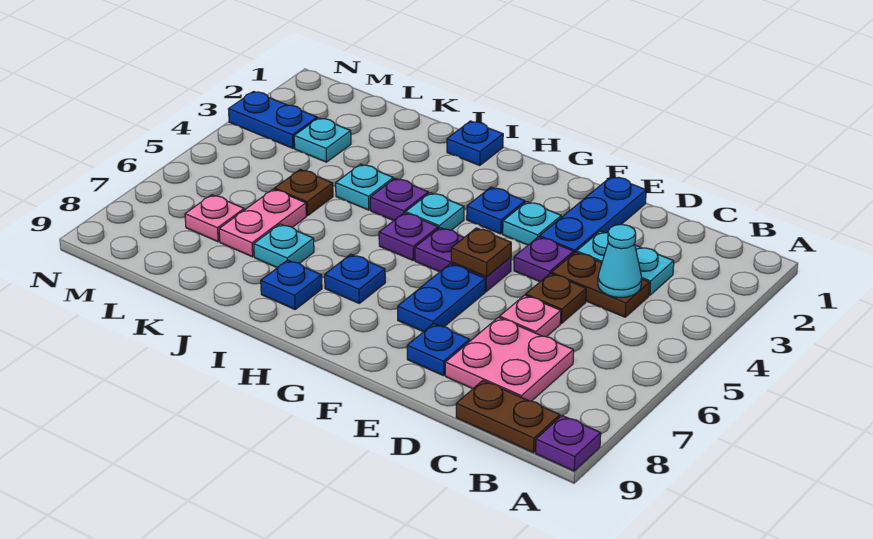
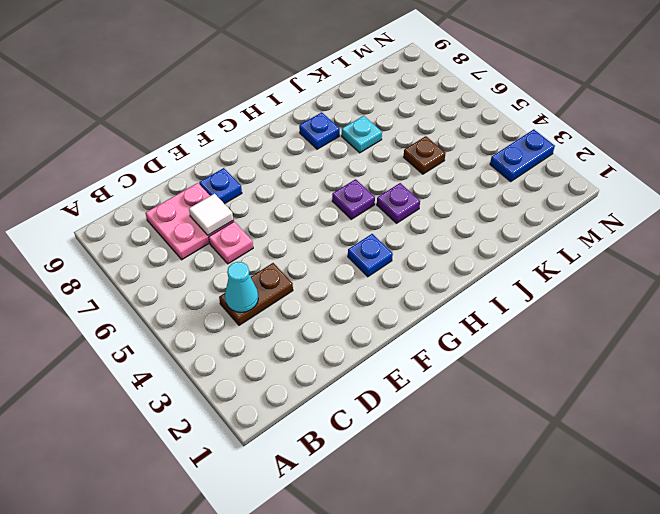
white tile D7 level 2 -> none
none -> purple plate A9 level 1
none -> brown plate B9:C9 level 1
none -> cyan plate C3:D3 level 1

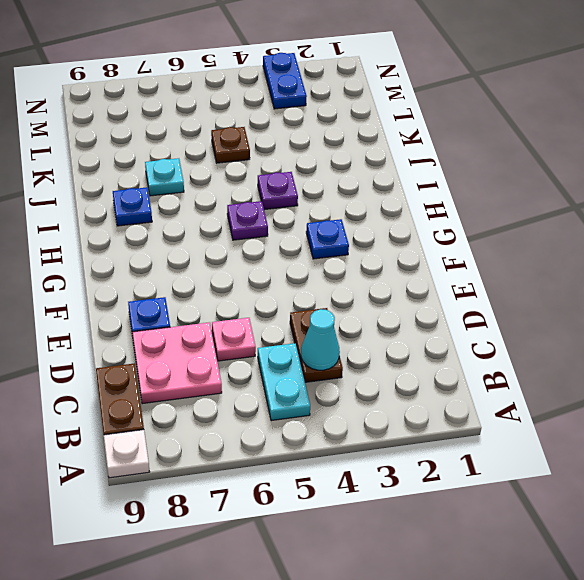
white plate A9 level 1 -> purple plate A9 level 1
cyan plate B5:C5 level 1 -> cyan plate C3:D3 level 1
none -> brown plate D5 level 1
none -> blue plate E1:E3 level 1
none -> purple plate E4 level 1

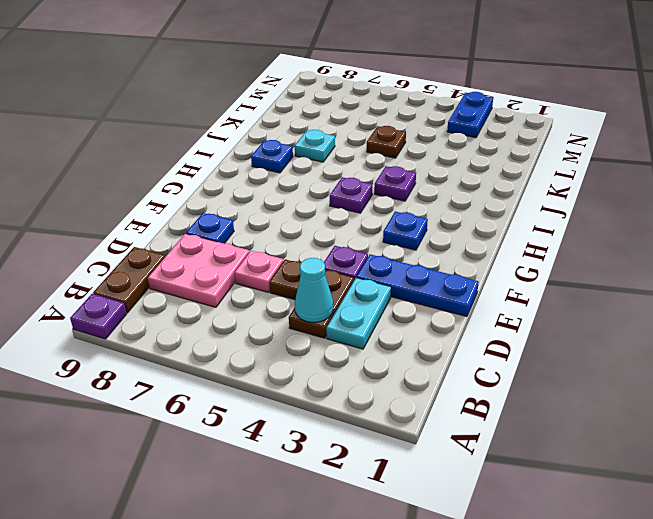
none -> cyan plate F3 level 1
none -> purple plate F5:G5 level 1
none -> blue plate F6:F7 level 1

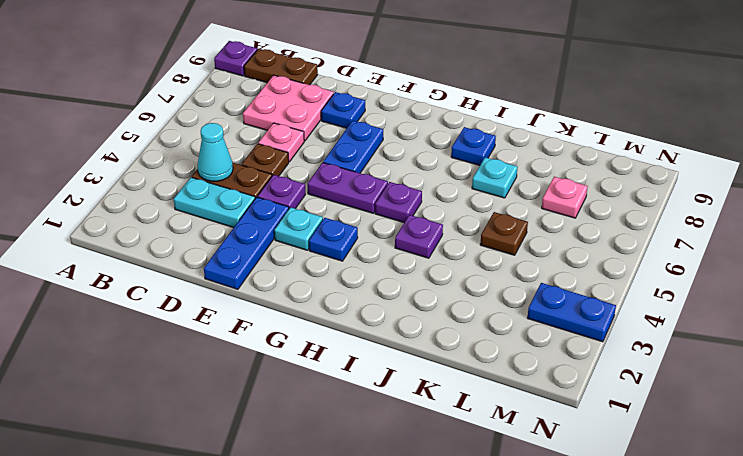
none -> cyan plate H4 level 1
none -> blue plate H7 level 1
none -> blue plate I1 level 1

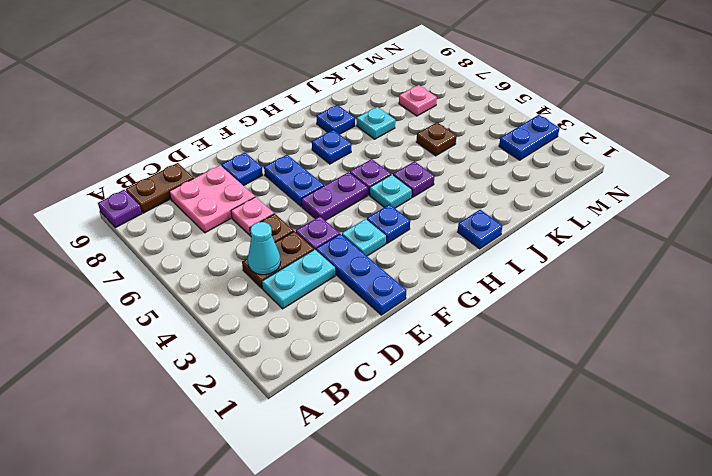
none -> cyan plate J4 level 1
none -> pink plate K6:K7 level 1
none -> cyan plate L3 level 1

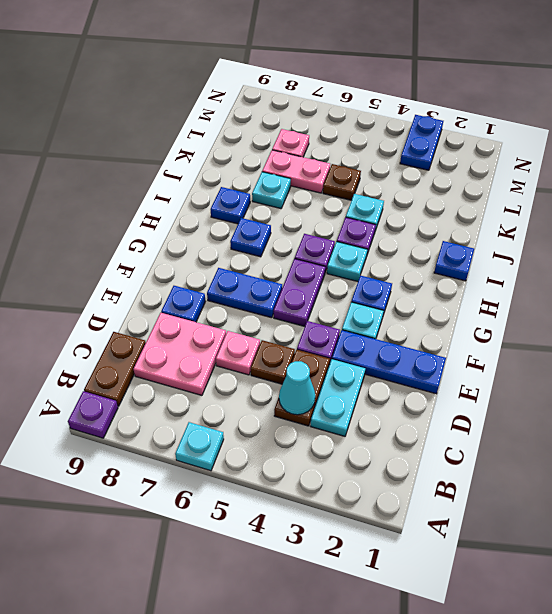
cyan plate A6 level 1 -> cyan plate L3 level 1
none -> brown plate F5 level 2

